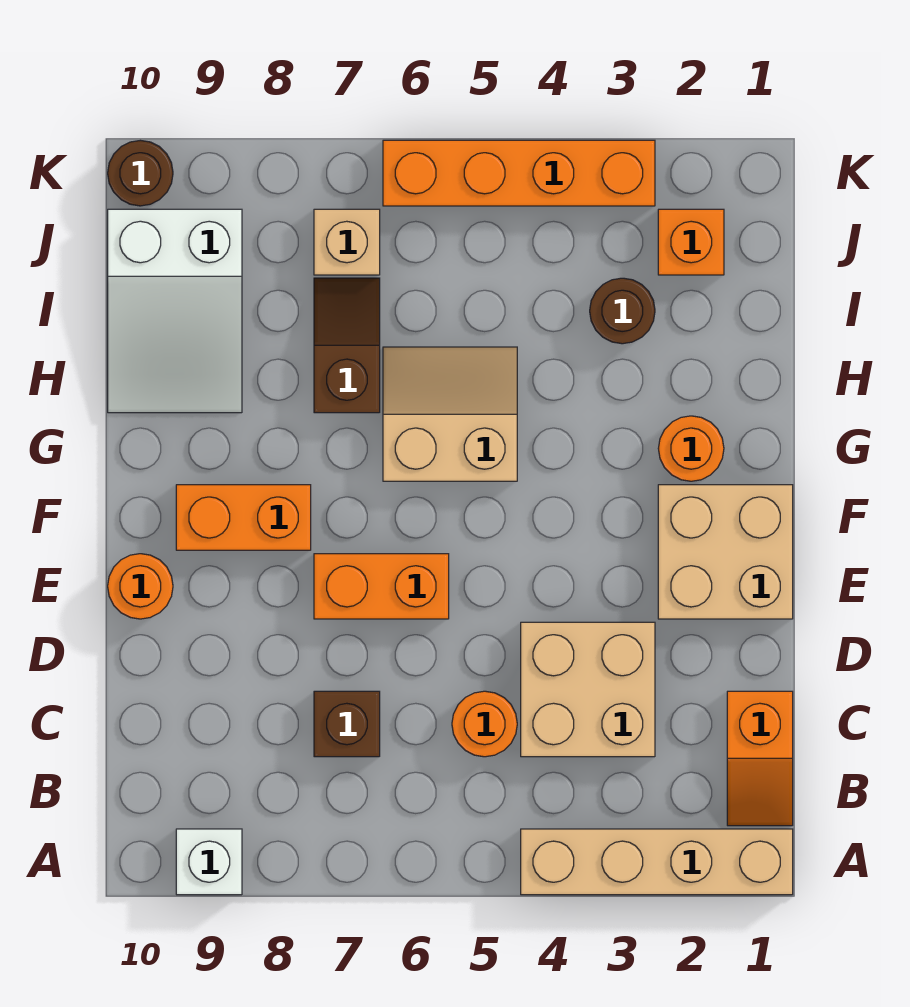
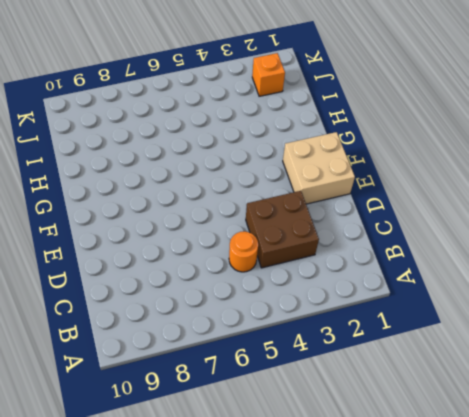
brown brick C3:D4 level 1 -> tan brick C3:D4 level 1
none -> tan brick A1:A4 level 1
none -> white brick A9 level 1
none -> orange slope B1:C1 level 1 top C

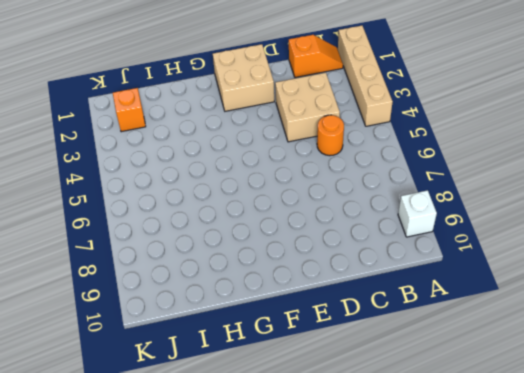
none -> brown brick C7 level 1
none -> orange brick E6:E7 level 1
none -> orange round brick E10 level 1

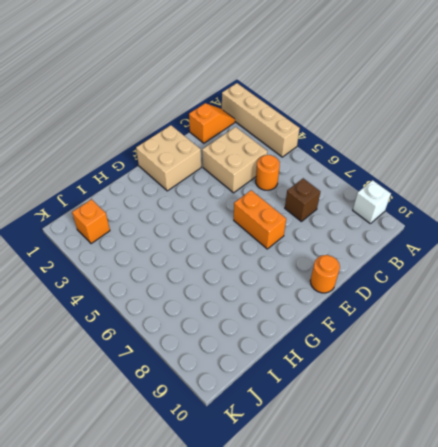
none -> orange brick F8:F9 level 1
none -> orange round brick G2 level 1
none -> tan slope G5:H6 level 1 top G

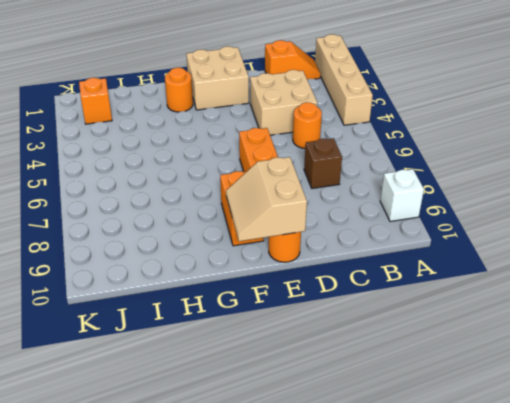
tan slope E9:F10 level 2 top E -> tan slope G5:H6 level 1 top G
none -> brown slope H7:I7 level 1 top H
none -> white slope H9:J10 level 1 top J
none -> brown round brick I3 level 1

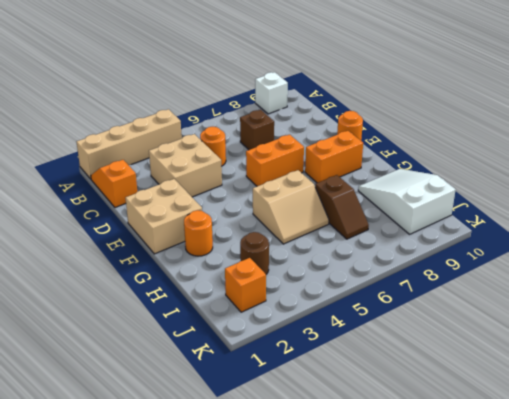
none -> tan brick J7 level 1
none -> orange brick K3:K6 level 1
none -> brown round brick K10 level 1

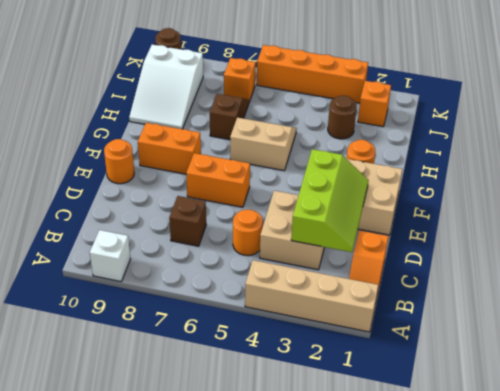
lime slope C2:E3 level 2 top 3 -> none
orange brick J7 level 1 -> tan brick J7 level 1

